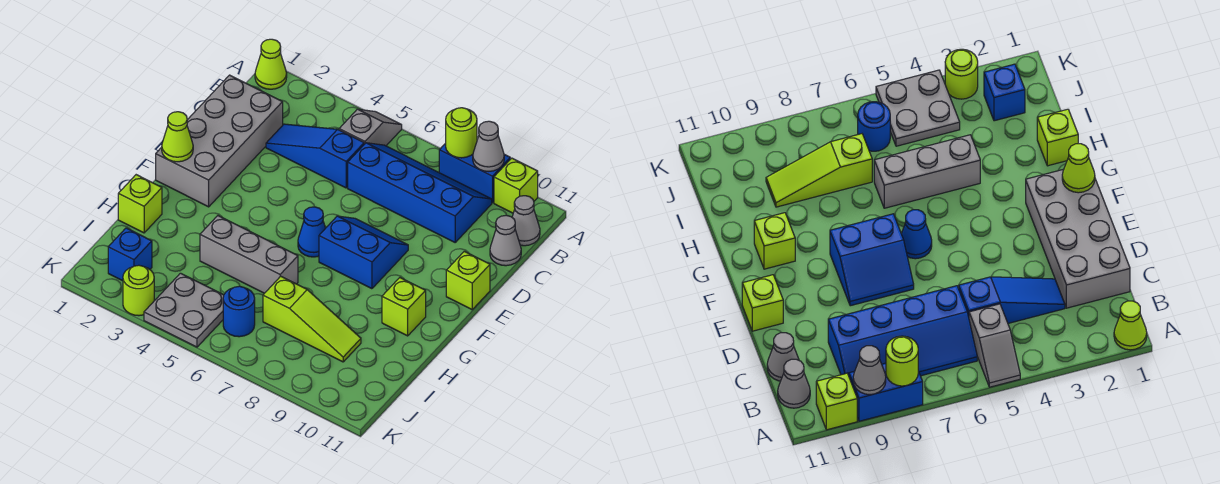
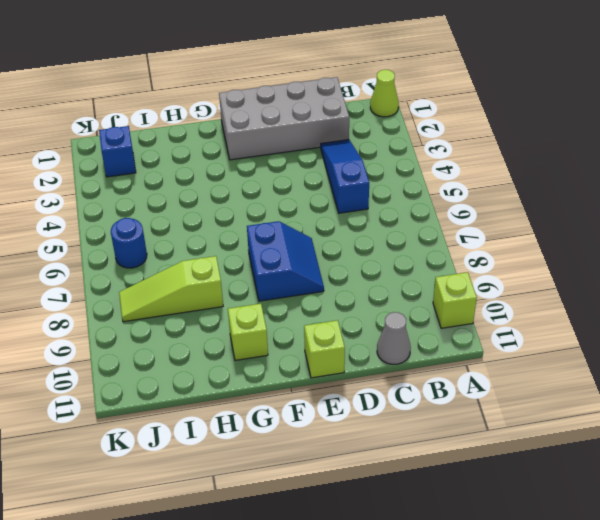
lime slope H8:J8 level 1 top H -> lime slope I7:I9 level 1 top 7
none -> grey slope A5:B5 level 1 top B
none -> blue brick A8:A9 level 1
none -> blue slope B6:C9 level 1 top C

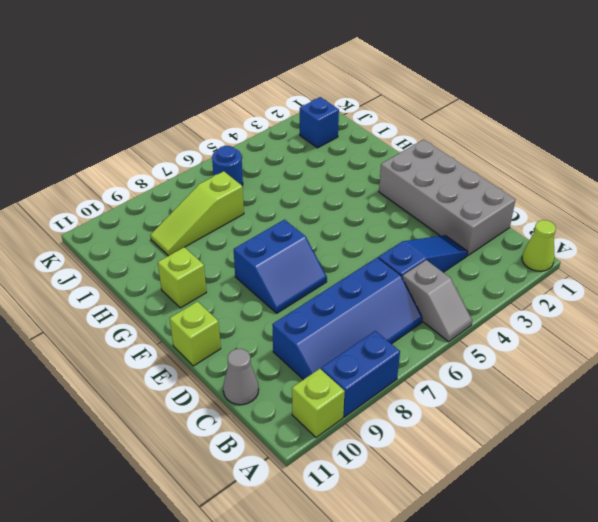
none -> grey cone B11 level 1
none -> blue cone F6 level 1
none -> lime brick H1 level 1

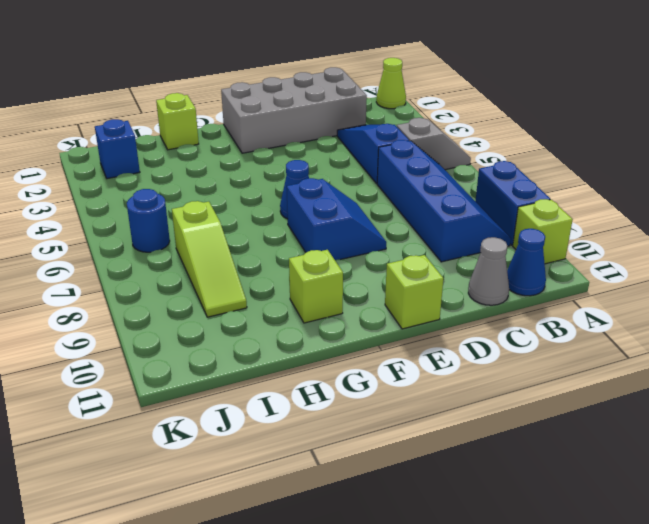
blue cone B11 level 1 -> grey cone B11 level 1
none -> grey brick H4:H6 level 1
none -> grey plate J4:K5 level 1
none -> lime round brick K3 level 1

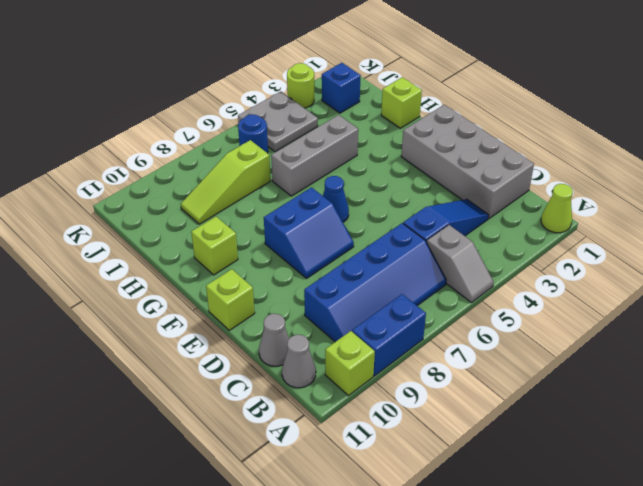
none -> lime round brick A8 level 2
none -> grey cone A9 level 2
none -> lime cone F1 level 2

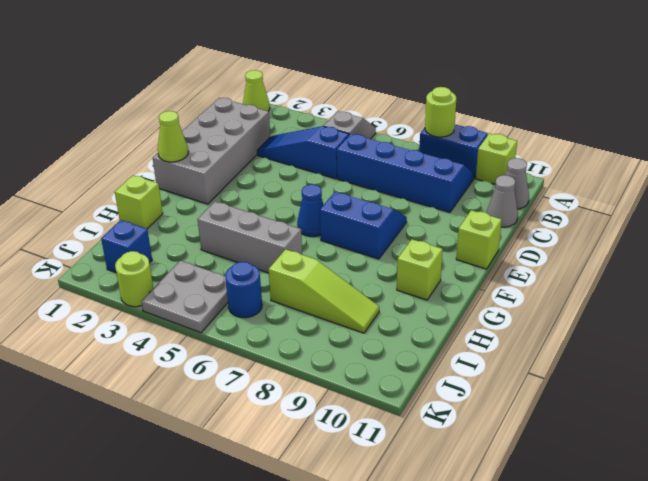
none -> grey cone A9 level 2

